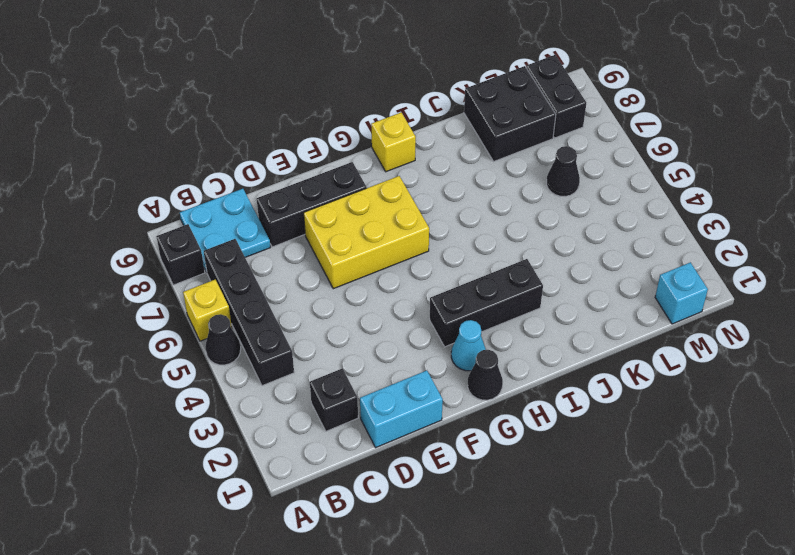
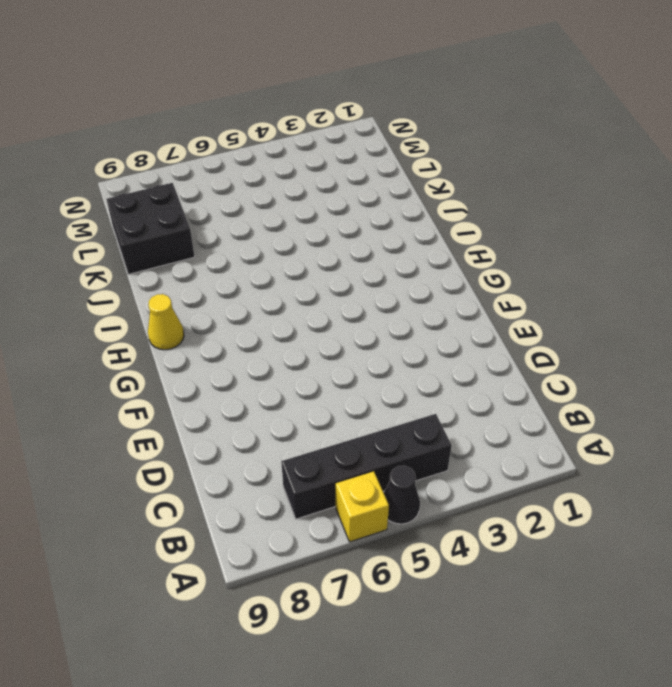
yellow cone H9 level 1 -> yellow brick H9 level 1
none -> black brick A8 level 1
none -> cyan plate B8:C9 level 1
none -> black brick C2 level 1

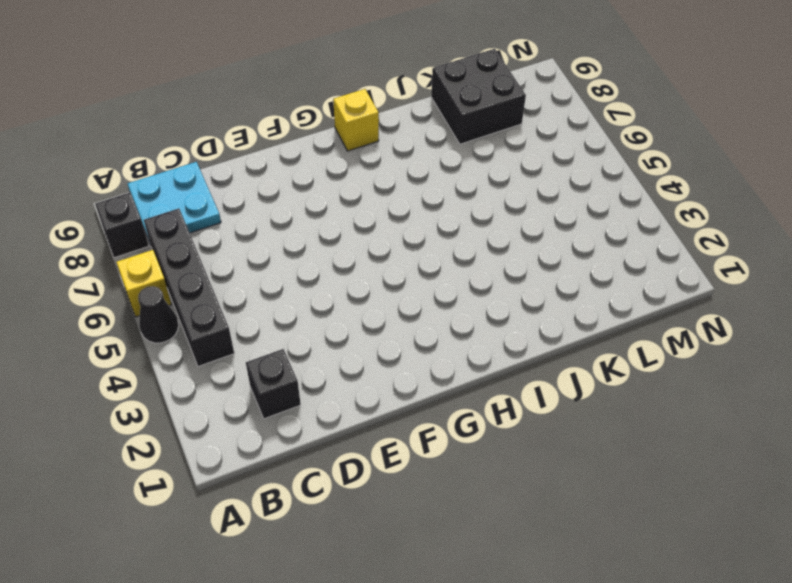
none -> cyan brick D1:E1 level 1
none -> black brick D8:F8 level 1
none -> yellow brick E6:G7 level 1

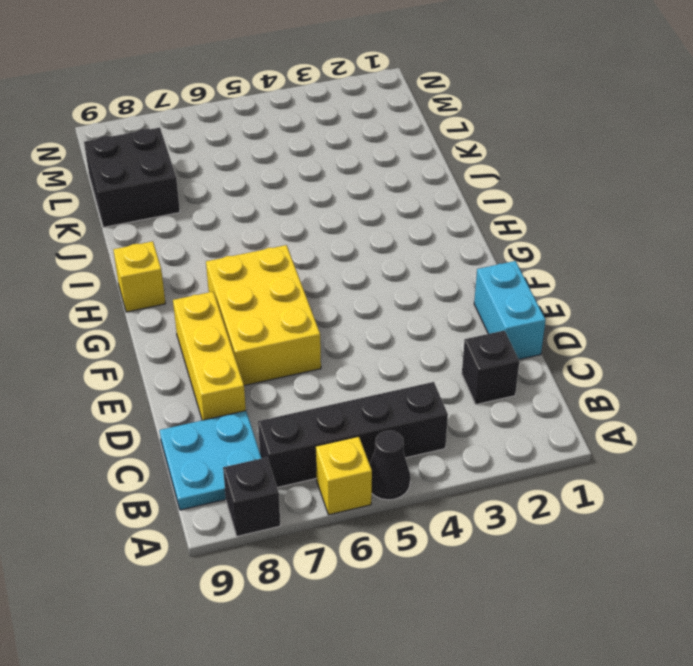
yellow brick D8:F8 level 1 -> black brick D8:F8 level 1
none -> black cone G1 level 1
none -> cyan cone G2 level 1
none -> black brick G3:I3 level 1

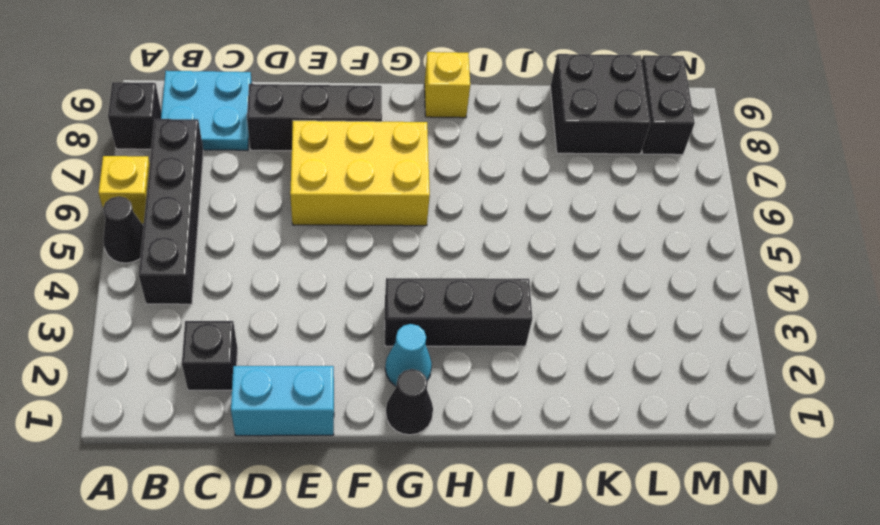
none -> black cone L6 level 1
none -> cyan brick M1 level 1

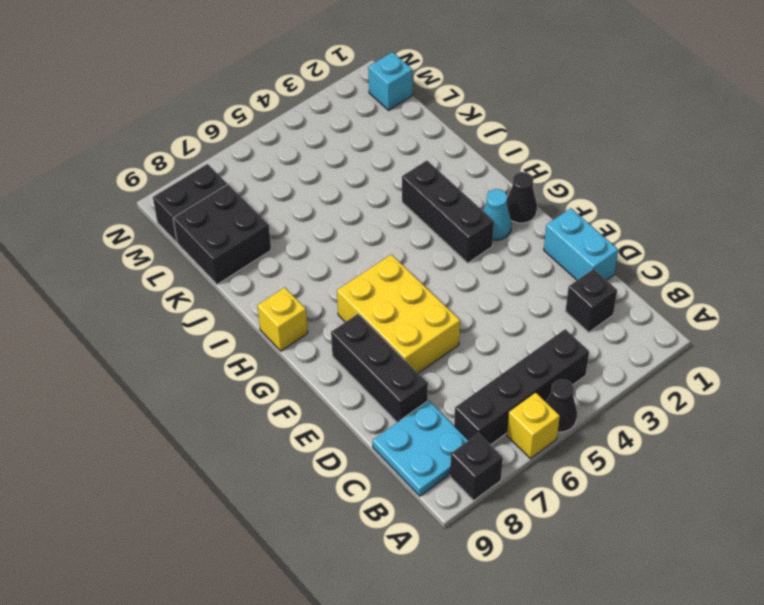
none -> black cone L6 level 1

